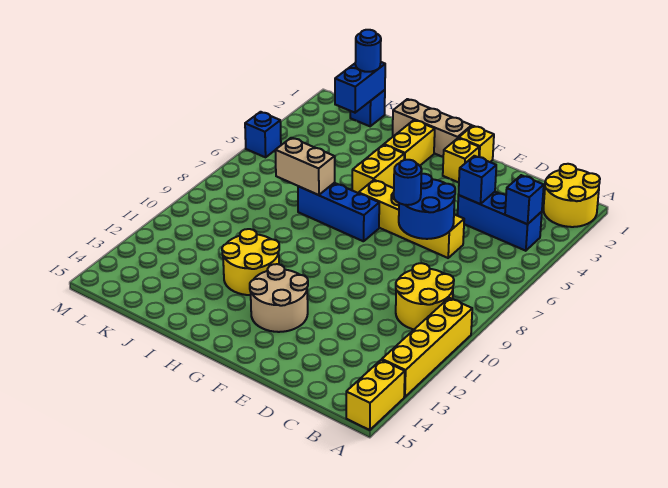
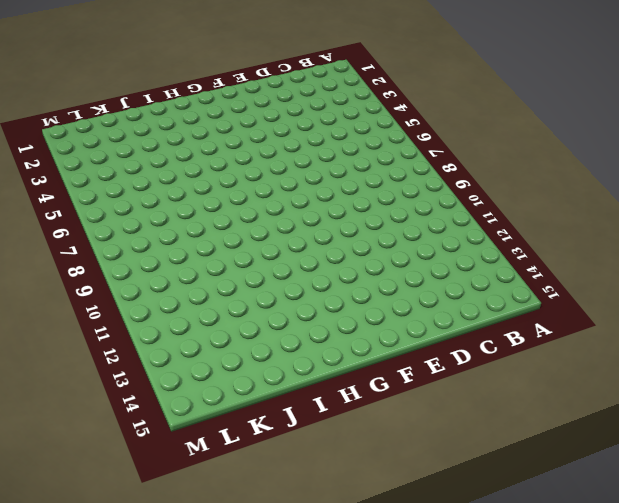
none -> yellow round brick A1:B2 level 1
none -> yellow brick A10:A13 level 1
none -> yellow brick A14:A15 level 1

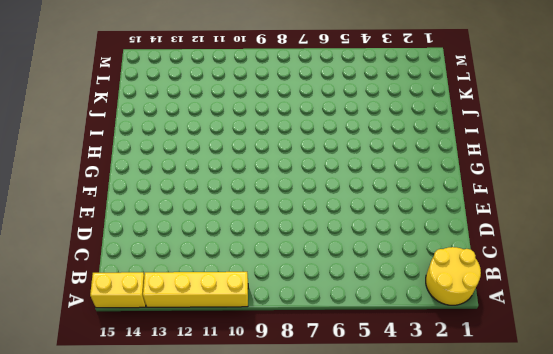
none -> blue brick B4:D4 level 1
none -> yellow round brick B9:C10 level 1
none -> yellow brick D6:G6 level 1

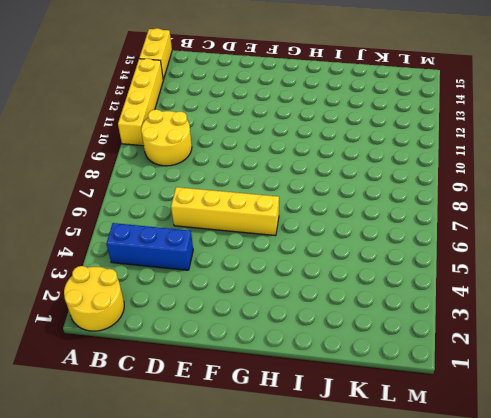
none -> yellow brick F1 level 1
none -> yellow brick F2 level 1
none -> tan round brick F12:G13 level 1

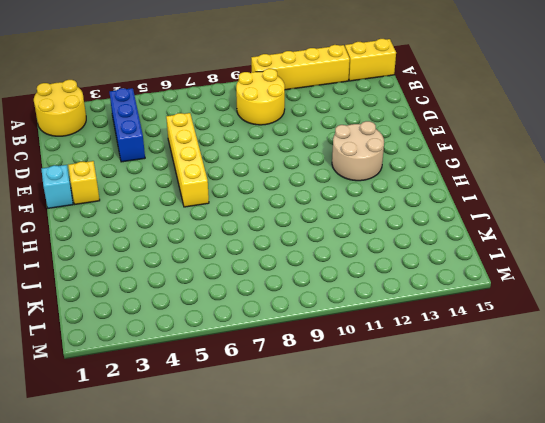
cyan brick F1 level 1 -> yellow brick F1 level 1
none -> tan brick G1:I1 level 1
none -> blue brick G7:I7 level 1
none -> yellow brick H2:H3 level 1

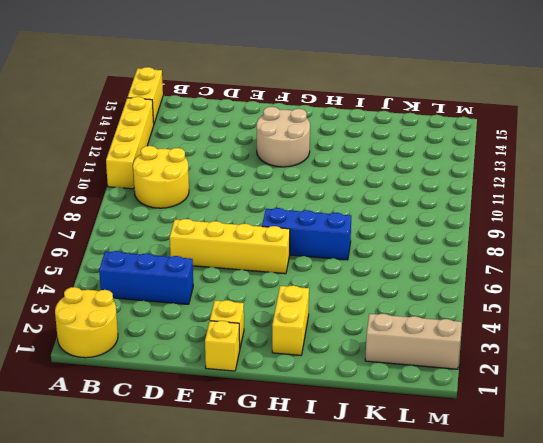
tan brick K2:M2 level 1 -> tan brick G1:I1 level 1
none -> yellow brick H4:H5 level 1
none -> yellow round brick H11:I12 level 1
none -> blue brick K1 level 1

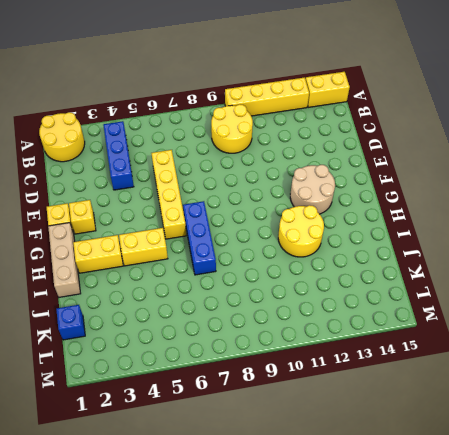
none -> blue brick M5 level 1
none -> blue brick B4 level 2
none -> blue brick D4 level 2

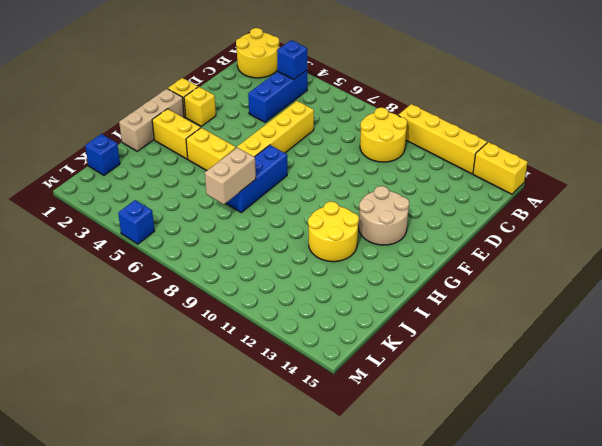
none -> blue brick D4 level 2
none -> blue round brick D6:E7 level 2
none -> blue brick K1:K2 level 2

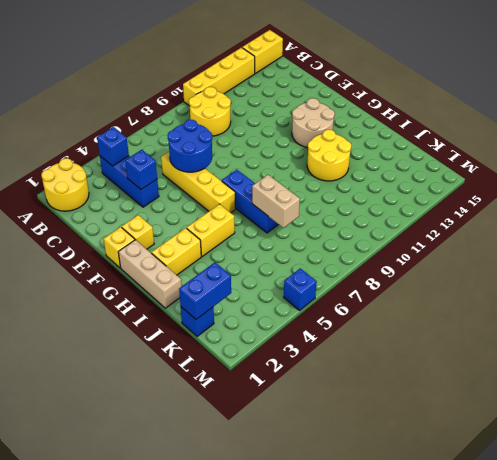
none -> blue round brick E7 level 3
none -> blue round brick K1 level 3

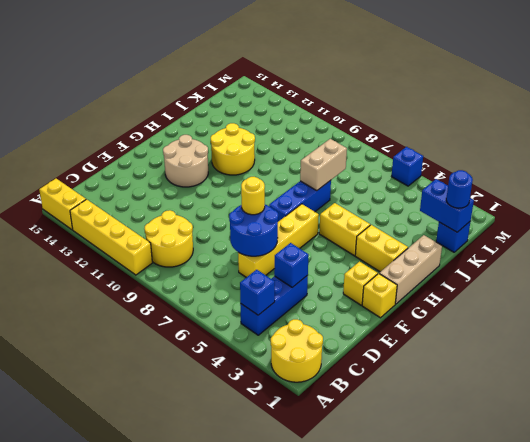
yellow round brick E7 level 3 -> blue round brick E7 level 3

